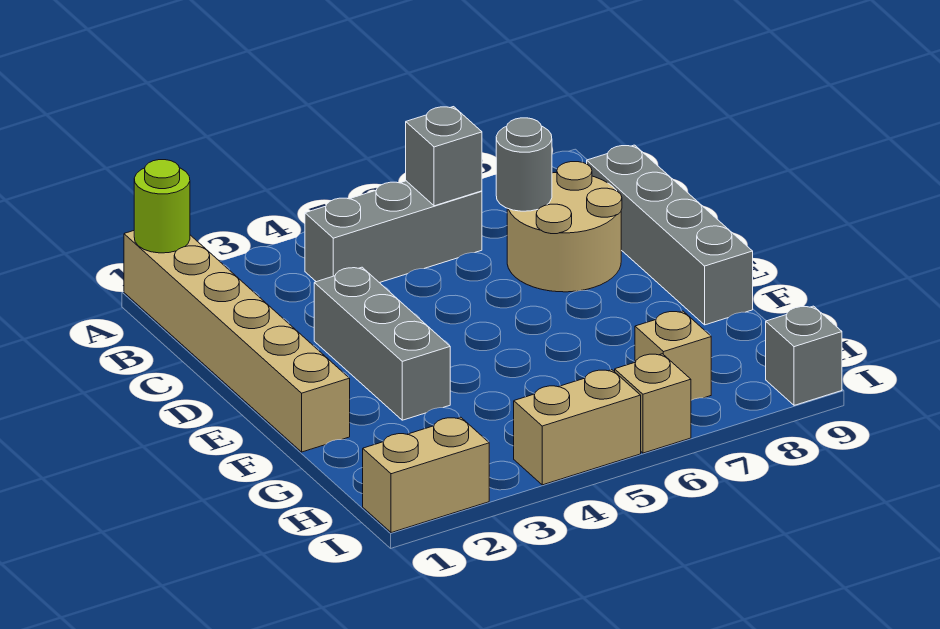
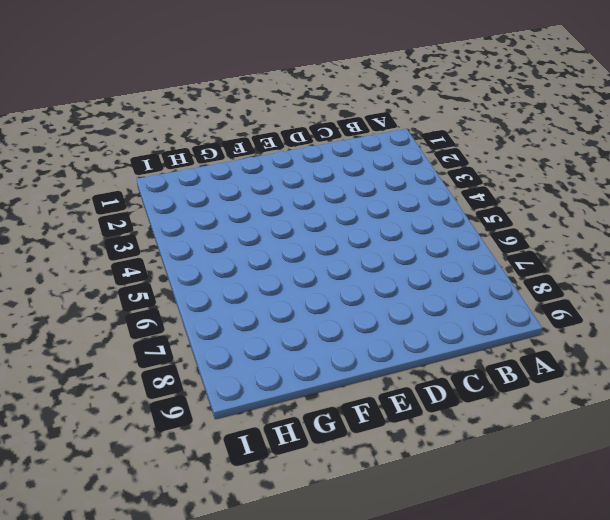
none -> tan brick A1:F1 level 1
none -> grey brick B4:B6 level 1
none -> tan round brick C7:D8 level 1

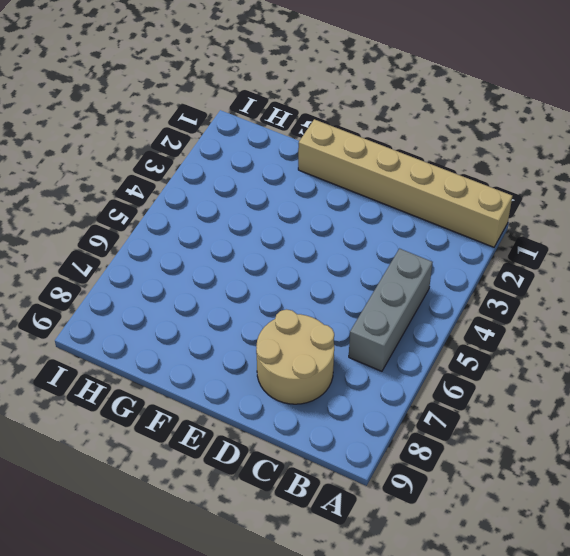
none -> grey brick C9:F9 level 1
none -> grey brick D3:F3 level 1
none -> tan brick H7 level 1

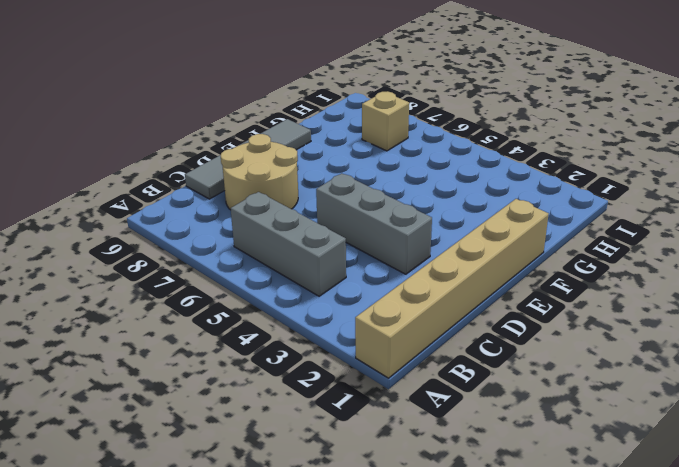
grey tile C9:F9 level 1 -> grey brick C9:F9 level 1
grey brick D3:D5 level 1 -> grey brick D3:F3 level 1
none -> tan brick I1:I2 level 1
none -> tan brick I4:I5 level 1
none -> tan brick I6 level 1

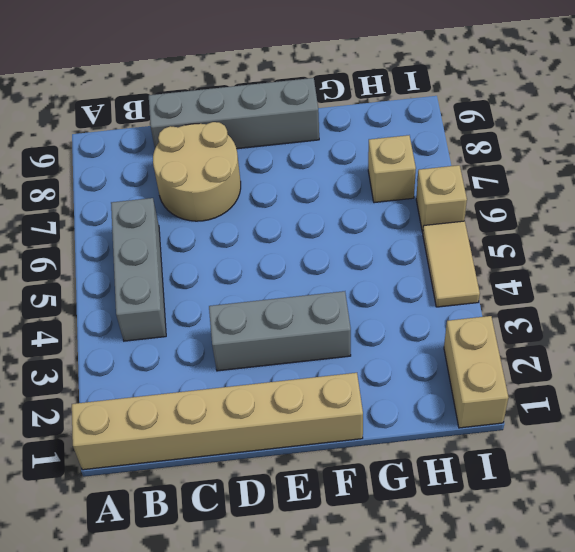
tan tile I4:I5 level 1 -> tan brick I4:I5 level 1
none -> grey brick I9 level 1
none -> lime round brick A1 level 2
none -> grey brick B6 level 2

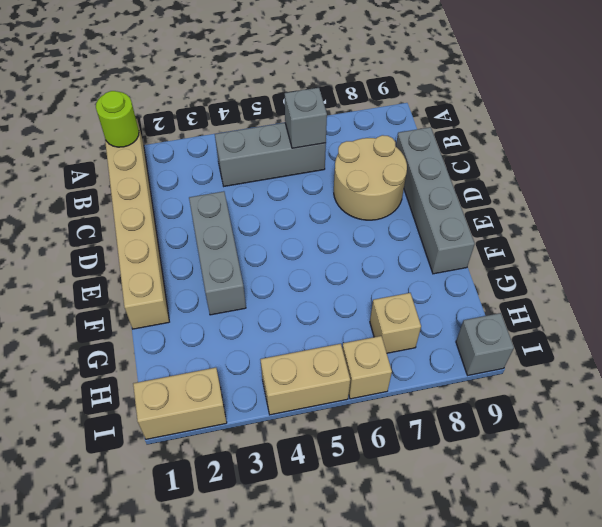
none -> grey round brick C7 level 2

